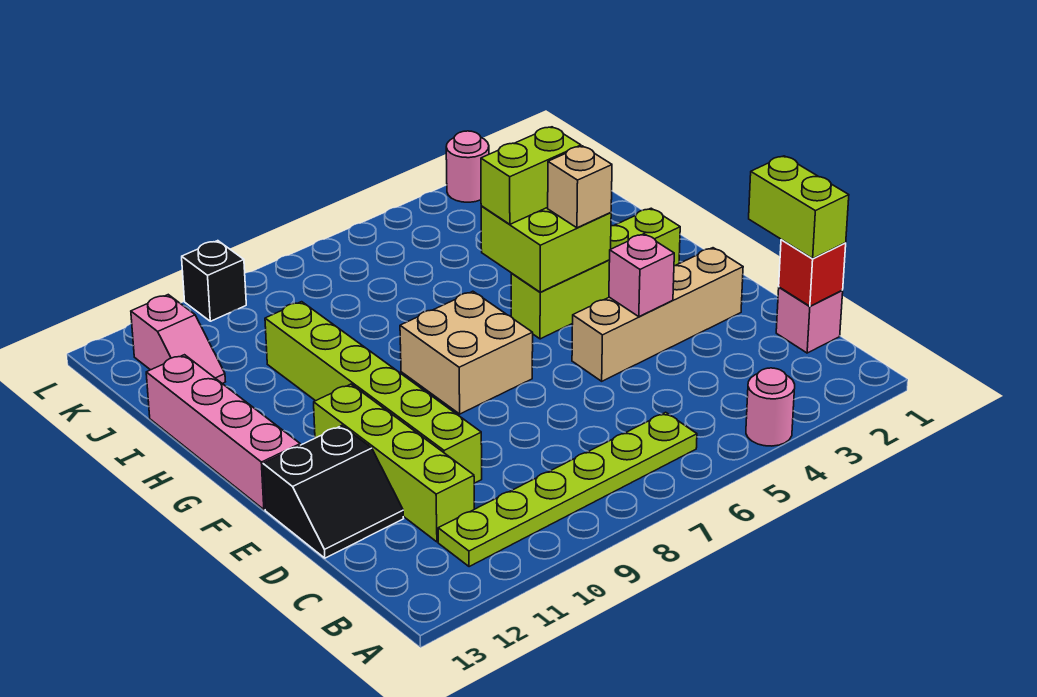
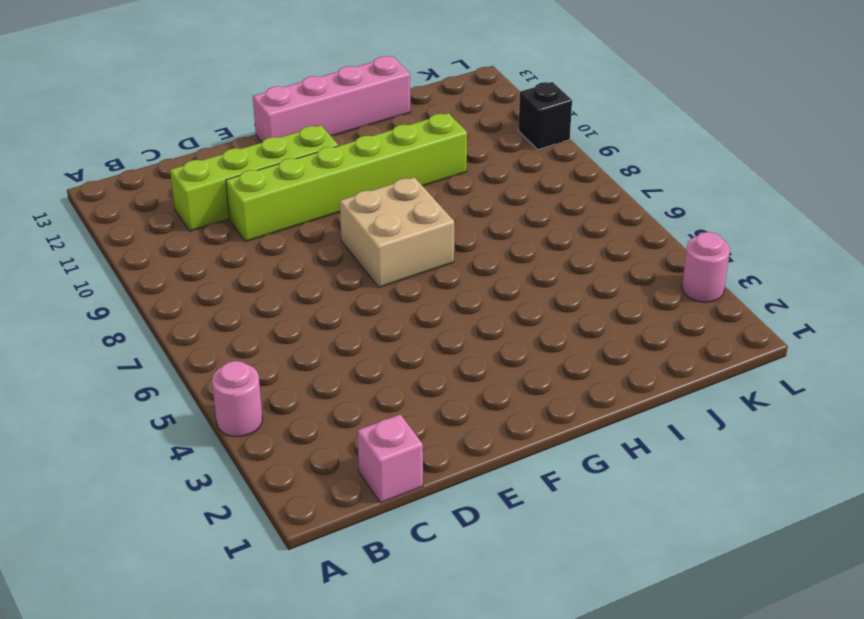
none -> lime plate B6:B11 level 1
none -> black slope D12:E13 level 1 top E
none -> tan brick E2:E5 level 1

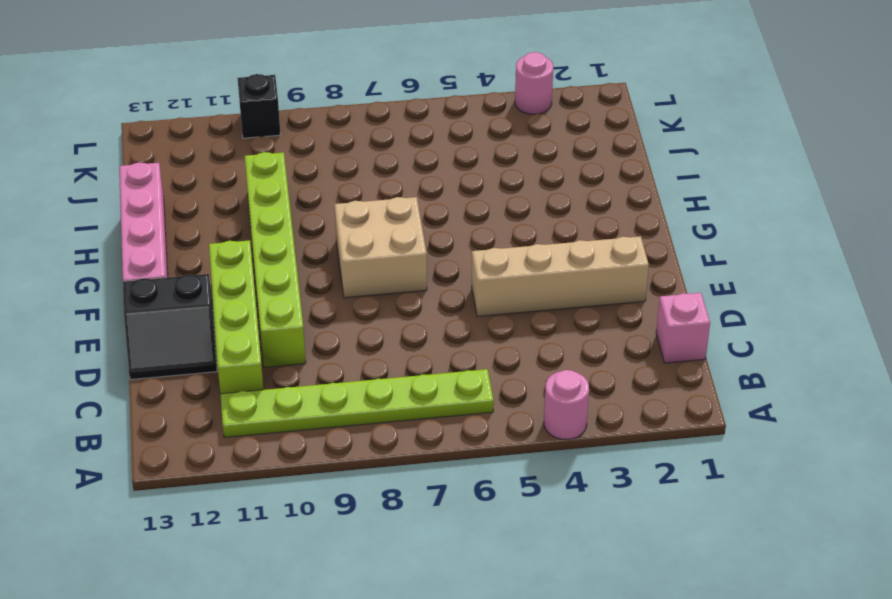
none -> lime brick G2:G5 level 1
none -> pink slope J12:K12 level 1 top K
none -> red brick C1 level 2

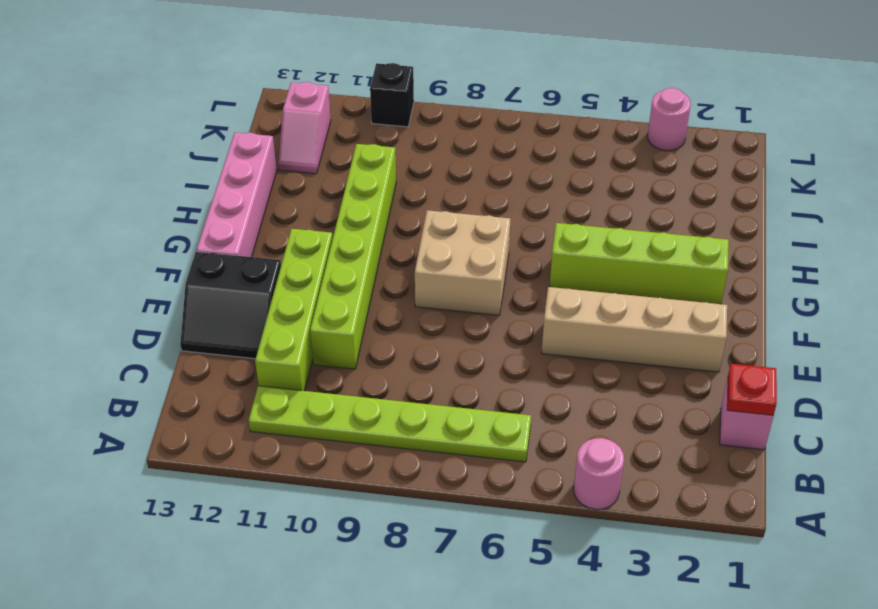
red plate C1 level 2 -> red brick C1 level 2
none -> pink brick E4 level 2
none -> lime brick G4:H5 level 2
none -> lime brick C1:D1 level 3

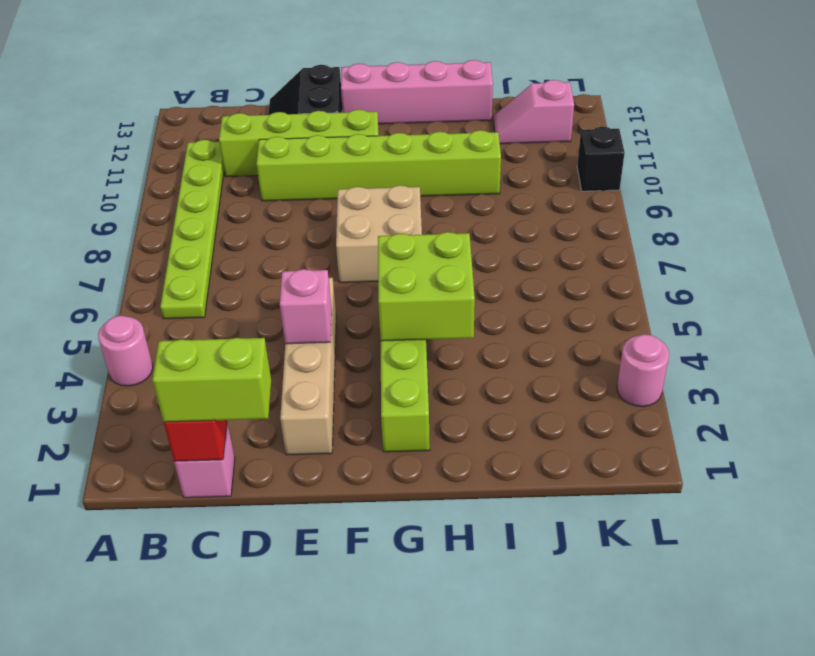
none -> tan brick G4 level 3
none -> lime brick H4:H5 level 3

